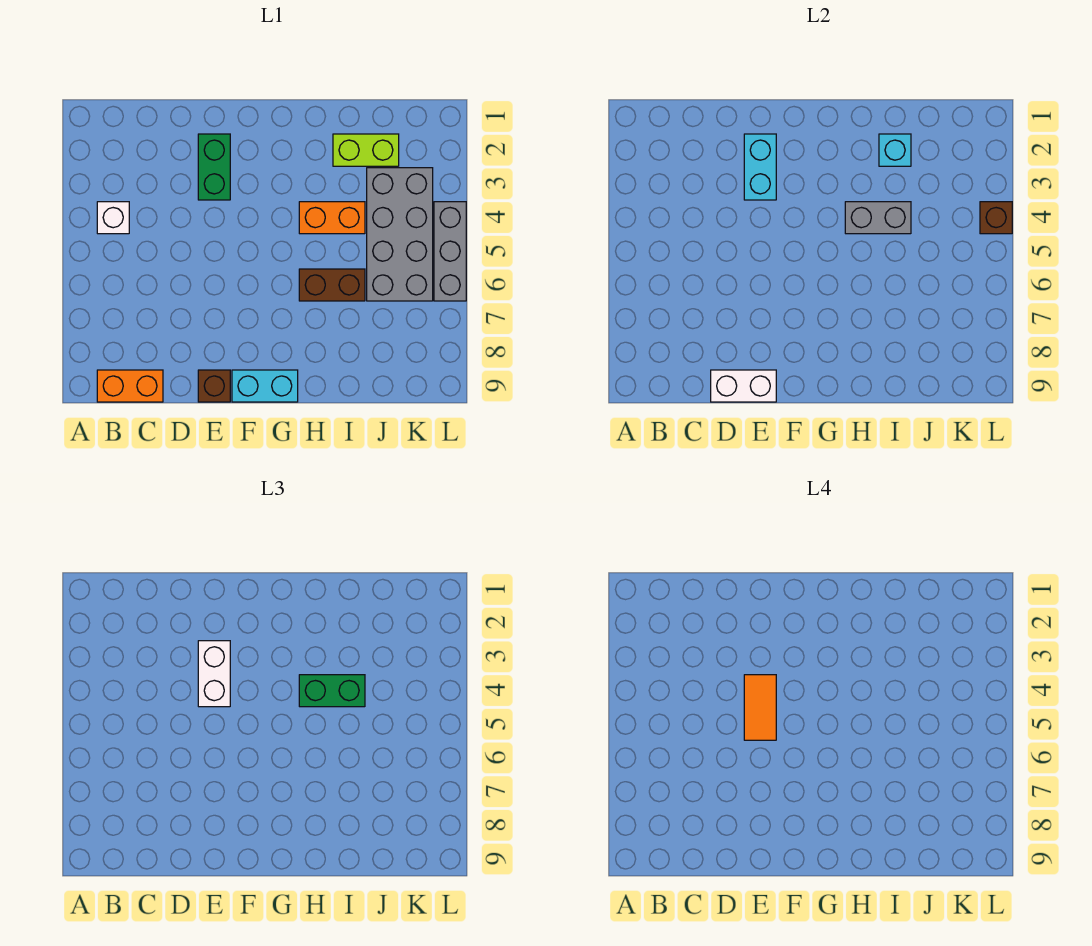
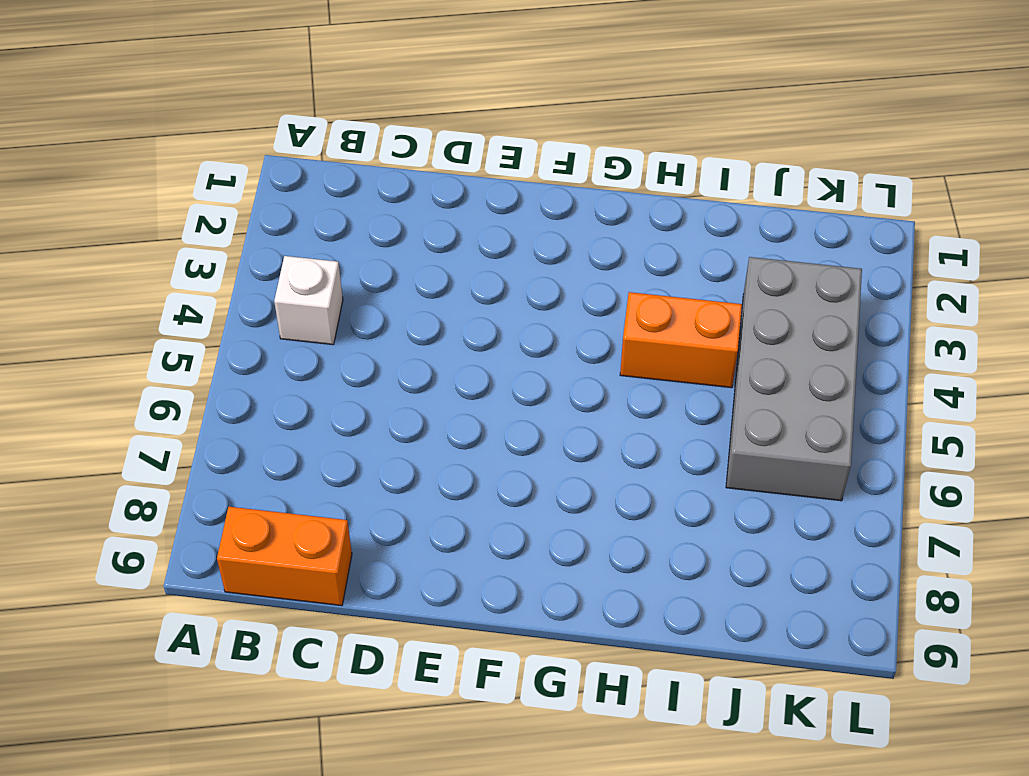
none -> green brick E2:E3 level 1
none -> brown brick E9 level 1
none -> cyan brick F9:G9 level 1

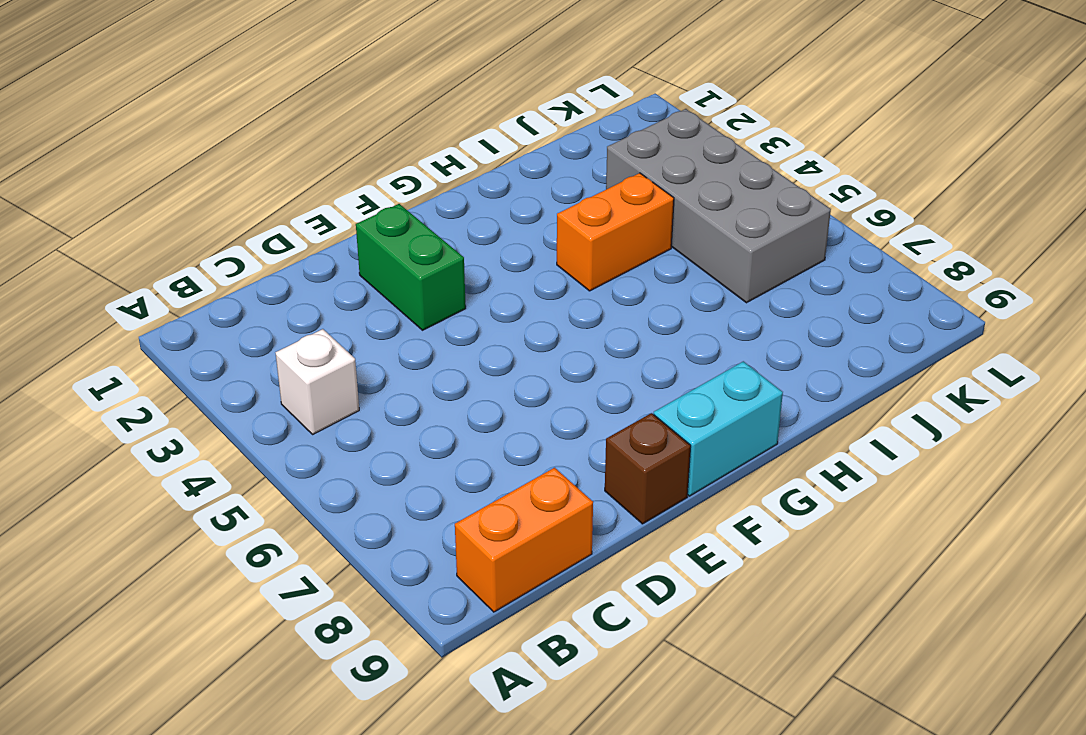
none -> brown brick H6:I6 level 1
none -> lime brick I2:J2 level 1
none -> grey brick L4:L6 level 1

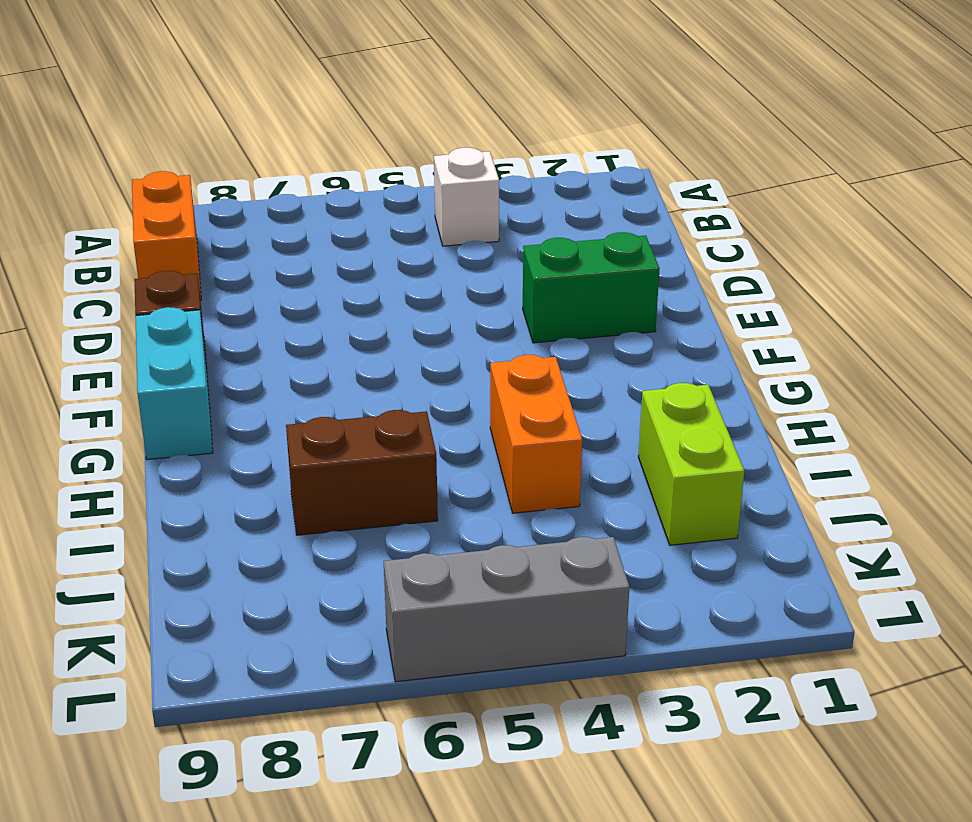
brown brick I6:I7 level 1 -> brown brick H6:I6 level 1
none -> grey brick J3:K6 level 1
none -> white brick D9:E9 level 2
none -> cyan brick E2:E3 level 2

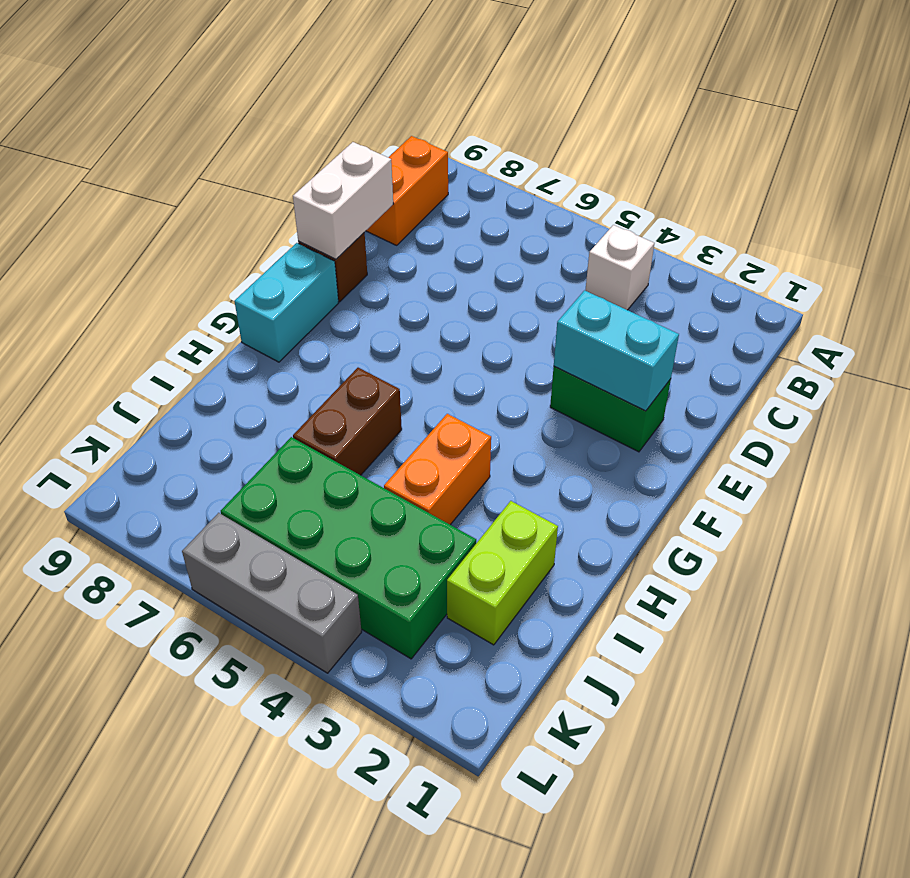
green brick J3:K6 level 1 -> grey brick J3:K6 level 1
none -> grey brick H4:I4 level 2
none -> cyan brick I2 level 2
none -> brown brick L4 level 2

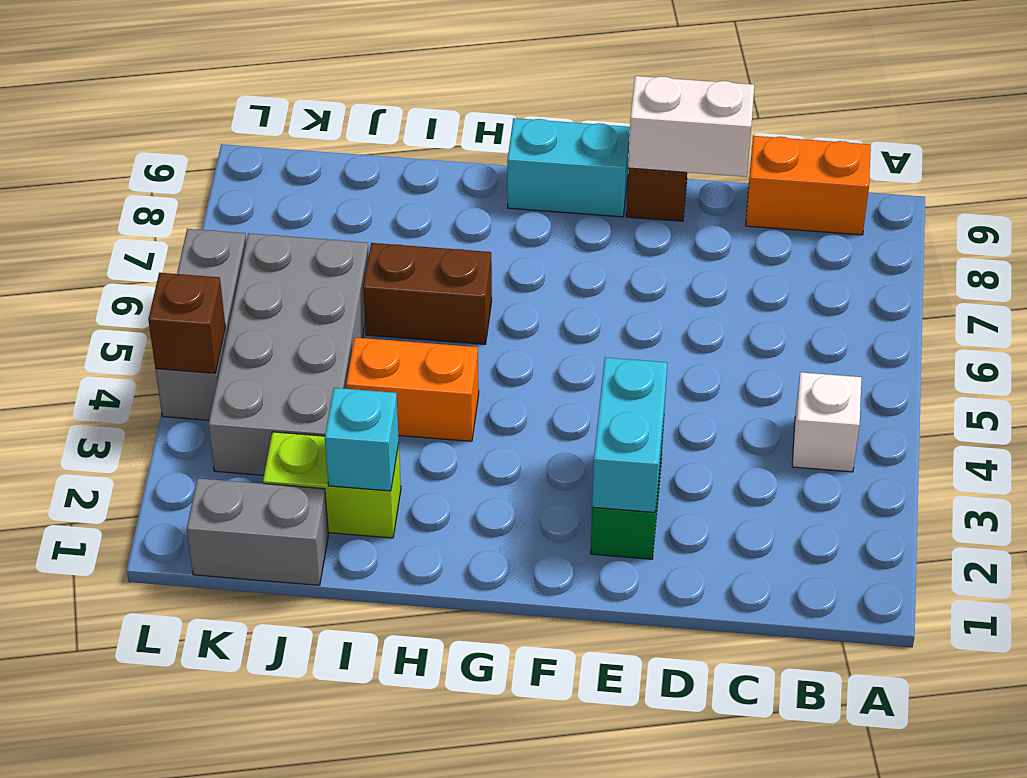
grey brick J1:K1 level 1 -> grey brick H4:I4 level 2
none -> white brick E3:E4 level 3
none -> green brick H4:I4 level 3
none -> orange tile E4:E5 level 4

